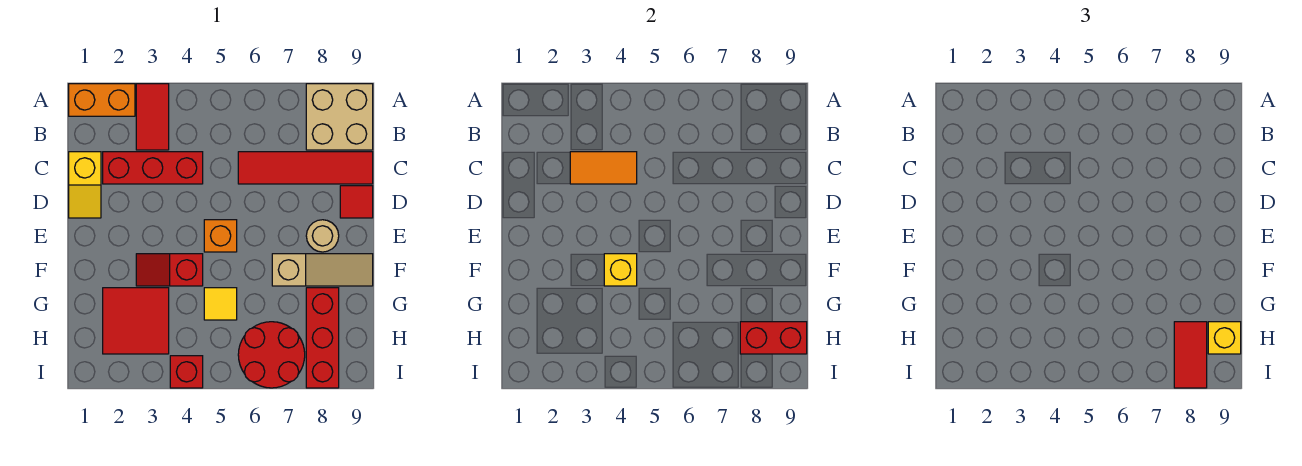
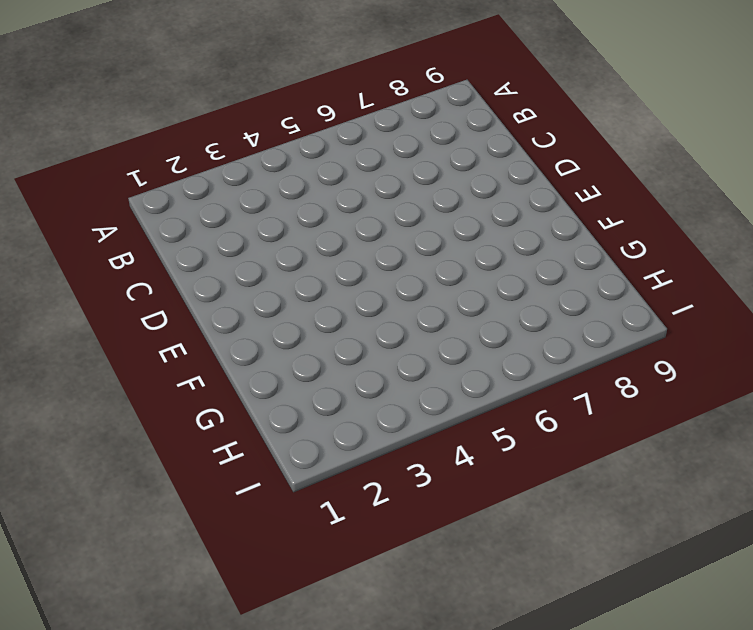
none -> orange brick A1:A2 level 1
none -> red tile A3:B3 level 1
none -> tan brick A8:B9 level 1

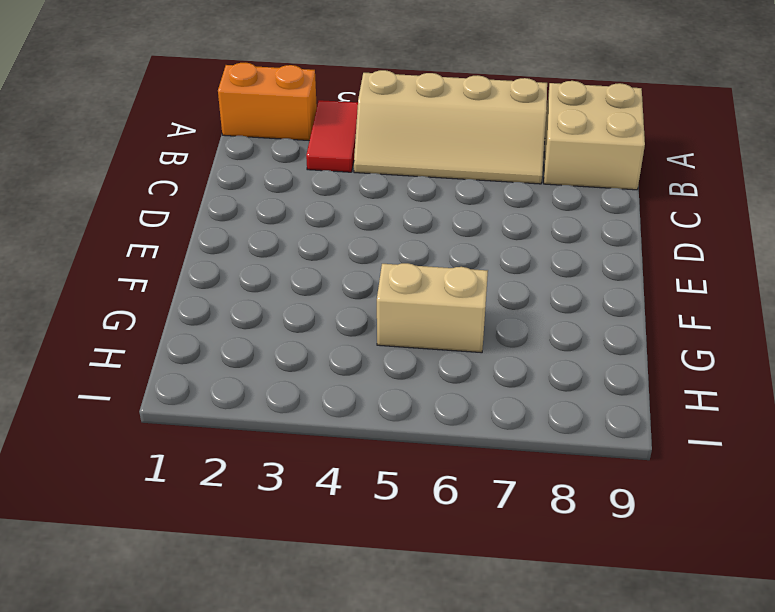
tan slope A4:B7 level 1 top A -> none
tan brick G5:G6 level 1 -> yellow tile G5 level 1
none -> yellow slope C1:D1 level 1 top C
none -> red brick C2:C4 level 1
none -> red tile C6:C9 level 1

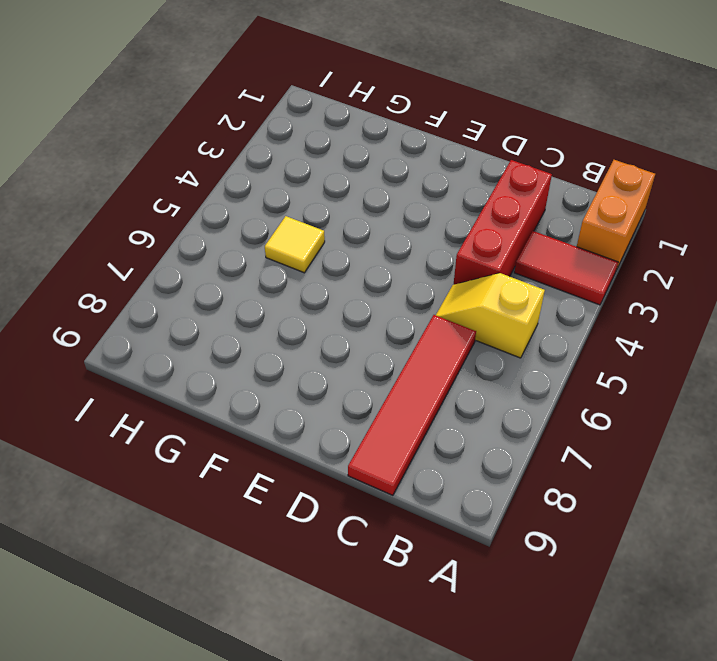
yellow slope B5:C5 level 1 top B -> yellow slope C1:D1 level 1 top C
none -> tan brick A8:B9 level 1
none -> red tile D9 level 1
none -> orange brick E5 level 1

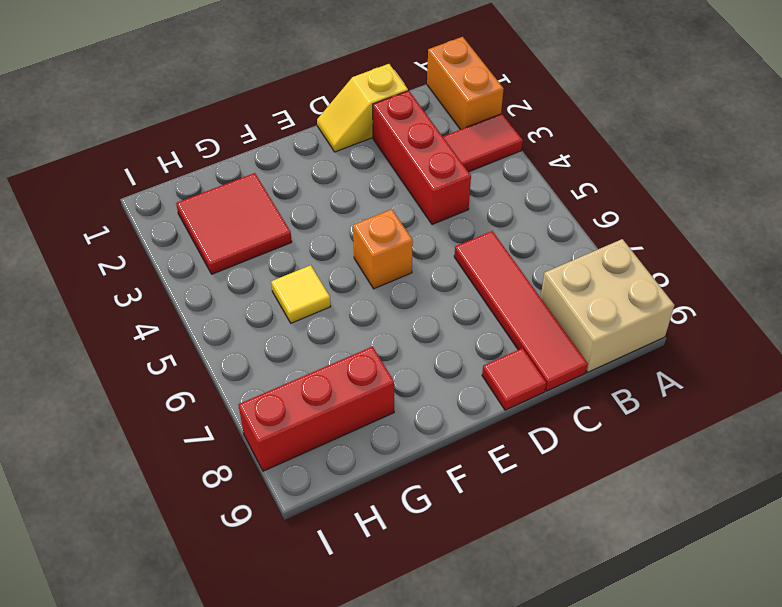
none -> tan round brick E8 level 1
none -> red slope F3:F4 level 1 top 4
none -> tan slope F7:F9 level 1 top 7

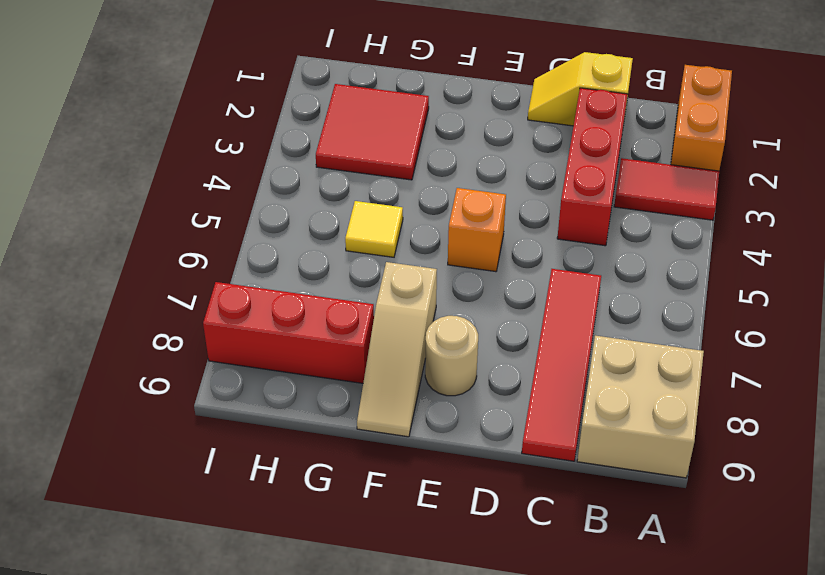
none -> red tile D9 level 1
none -> red slope F3:F4 level 1 top 4
none -> red round brick H6:I7 level 1

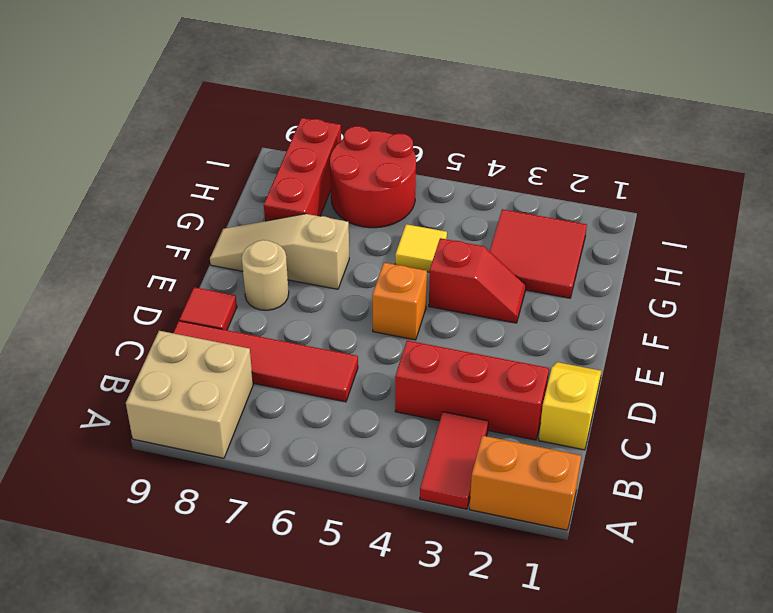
none -> red brick I4 level 1
none -> orange tile C3:C4 level 2
none -> yellow brick F4 level 2

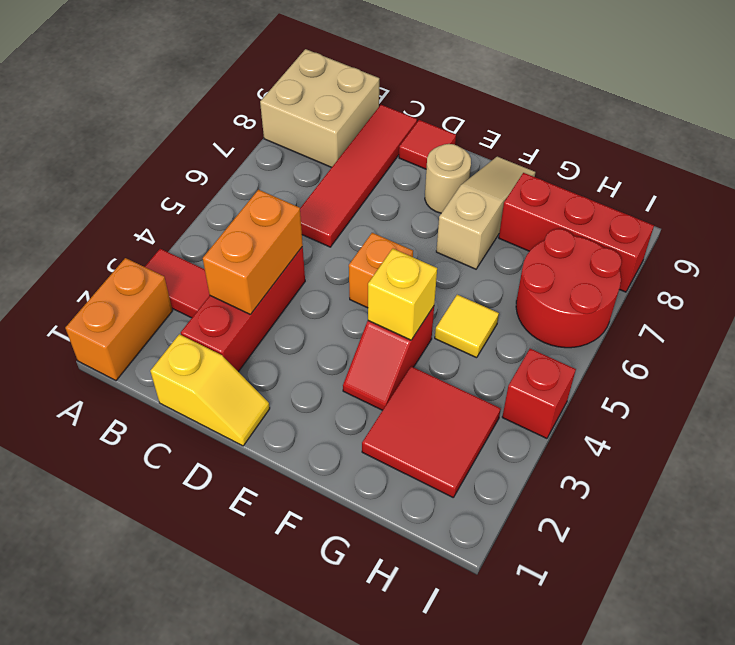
orange brick C3:C4 level 2 -> orange tile C3:C4 level 2
none -> red brick H8:H9 level 2
none -> red tile H8:I8 level 3
none -> yellow brick H9 level 3

